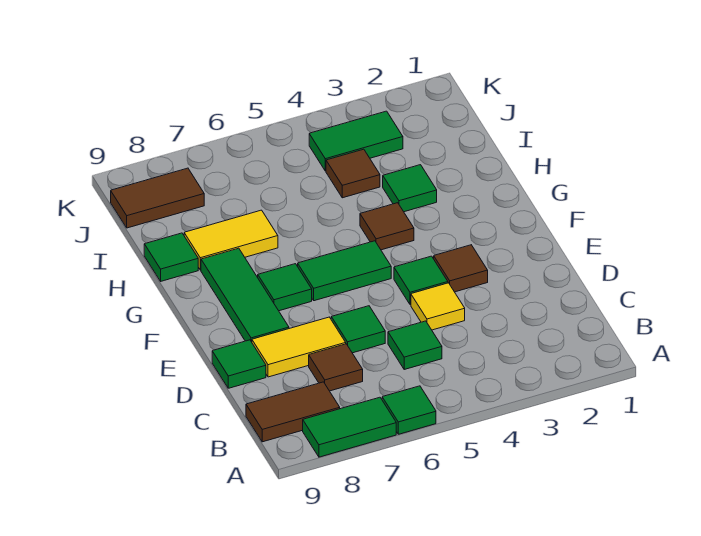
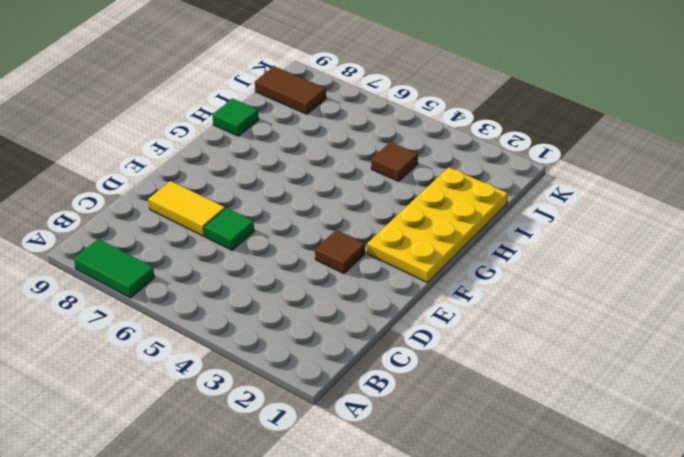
yellow plate F1:I2 level 1 -> none
none -> green tile A6 level 1
none -> brown tile B8:B9 level 1
none -> green tile C5 level 1

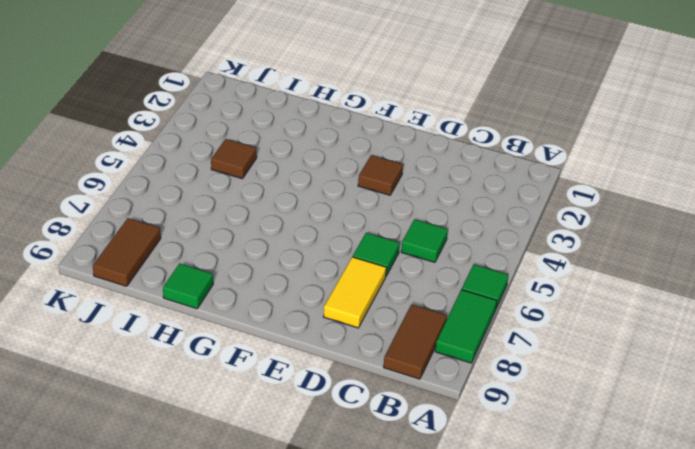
none -> brown tile C7 level 1
none -> yellow tile D4 level 1
none -> green tile D9 level 1

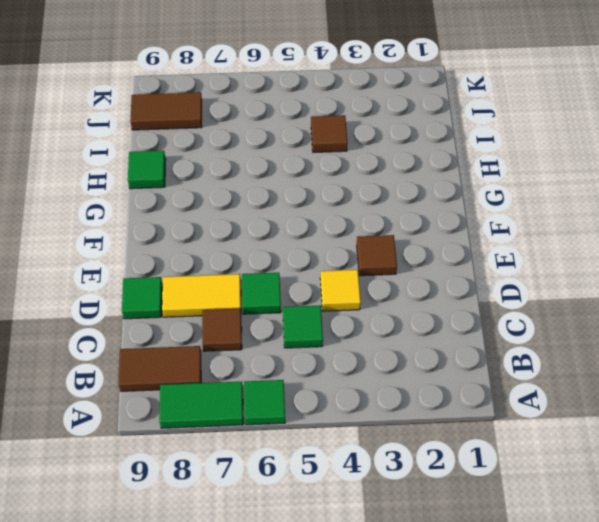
none -> green tile E4 level 1
none -> green tile E8:G8 level 1
none -> green tile F5:F6 level 1

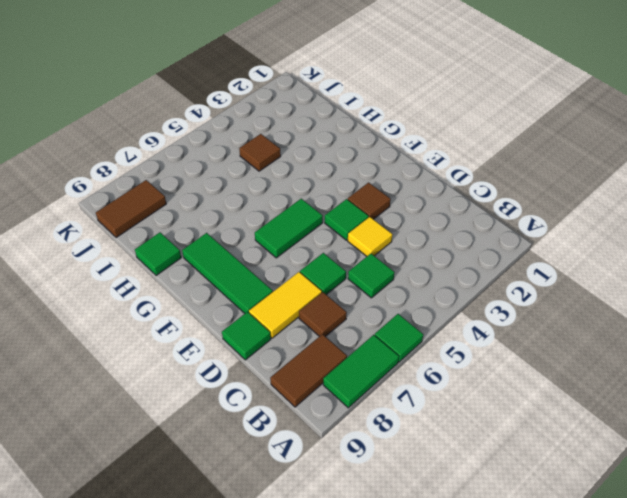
none -> green tile F7 level 1
none -> brown tile G4 level 1
none -> green tile H3 level 1

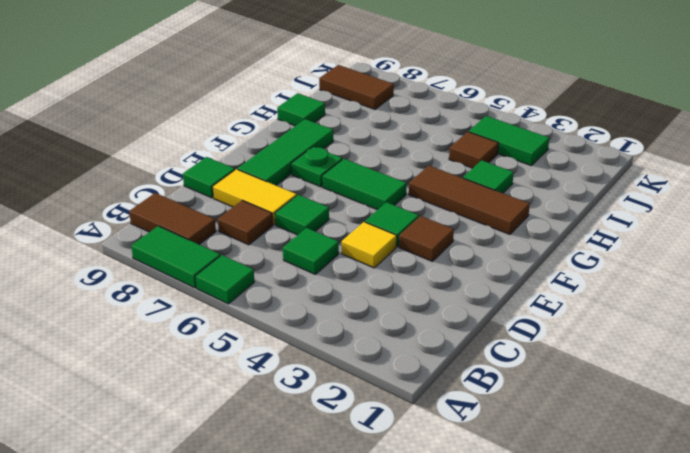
green plate F7 level 1 -> green tile F7 level 1
brown tile G2:G4 level 1 -> brown tile G4 level 1
none -> yellow tile H7:H8 level 1

